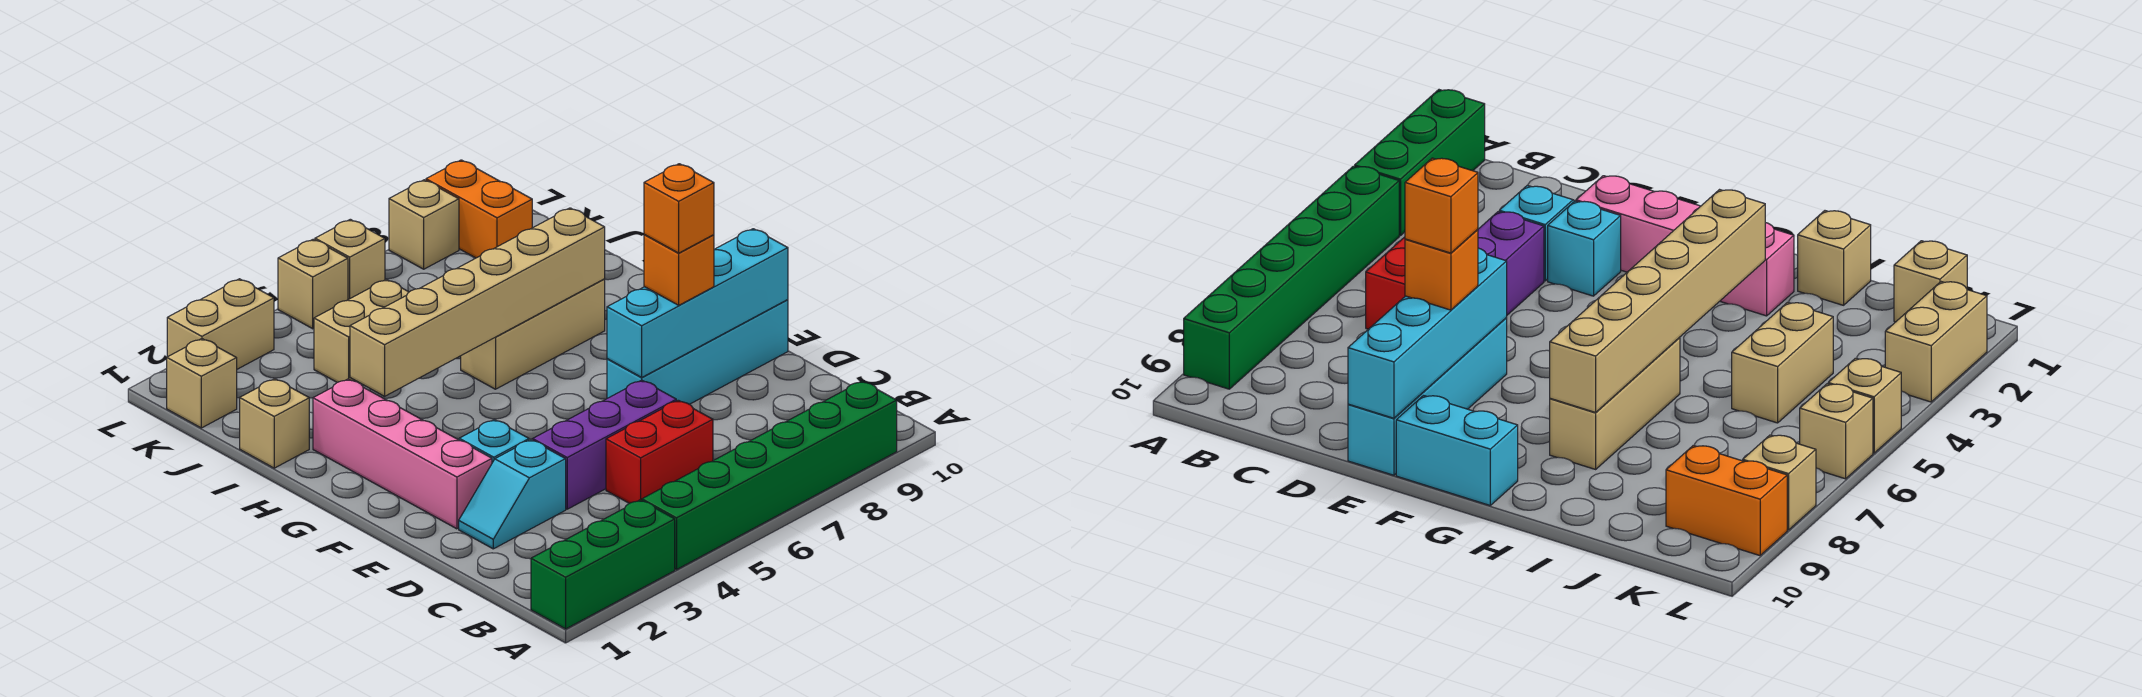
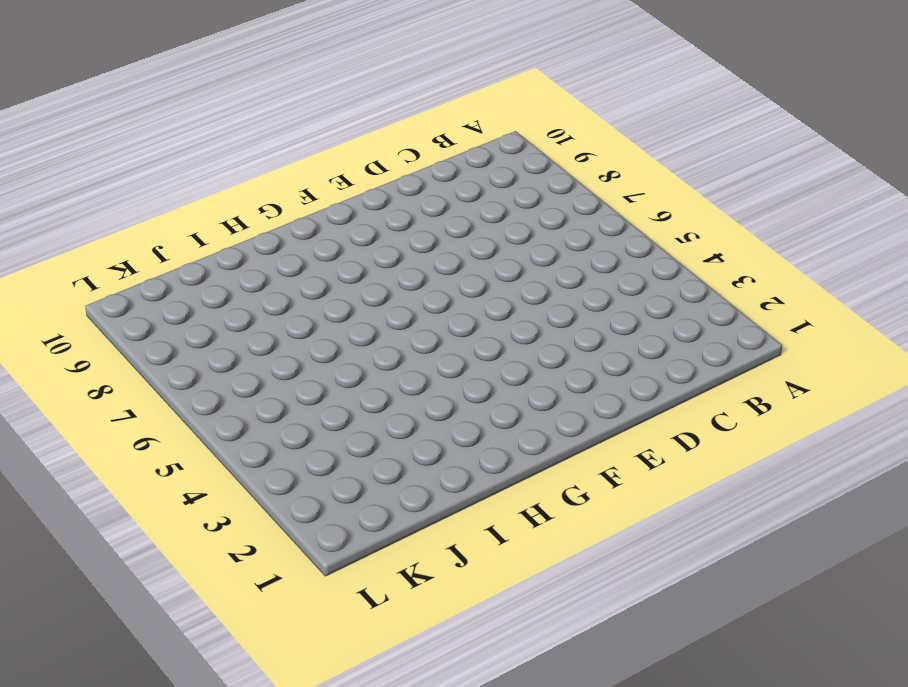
none -> green brick A1:A3 level 1
none -> green brick A4:A9 level 1
none -> red brick C5:C6 level 1

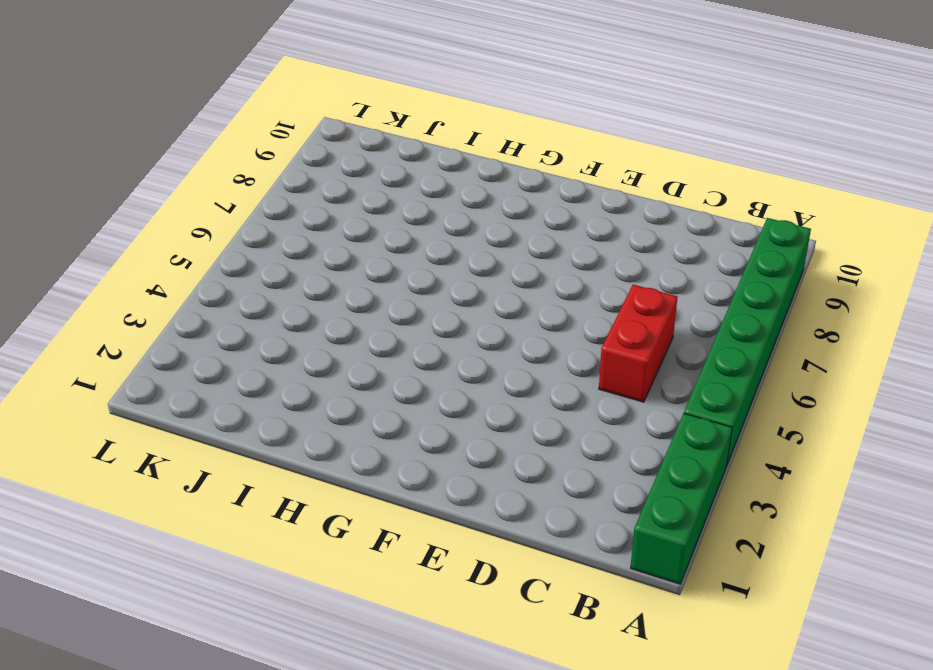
none -> cyan slope D2:D3 level 1 top 3
none -> purple brick D4:D6 level 1
none -> pink brick E2:H2 level 1

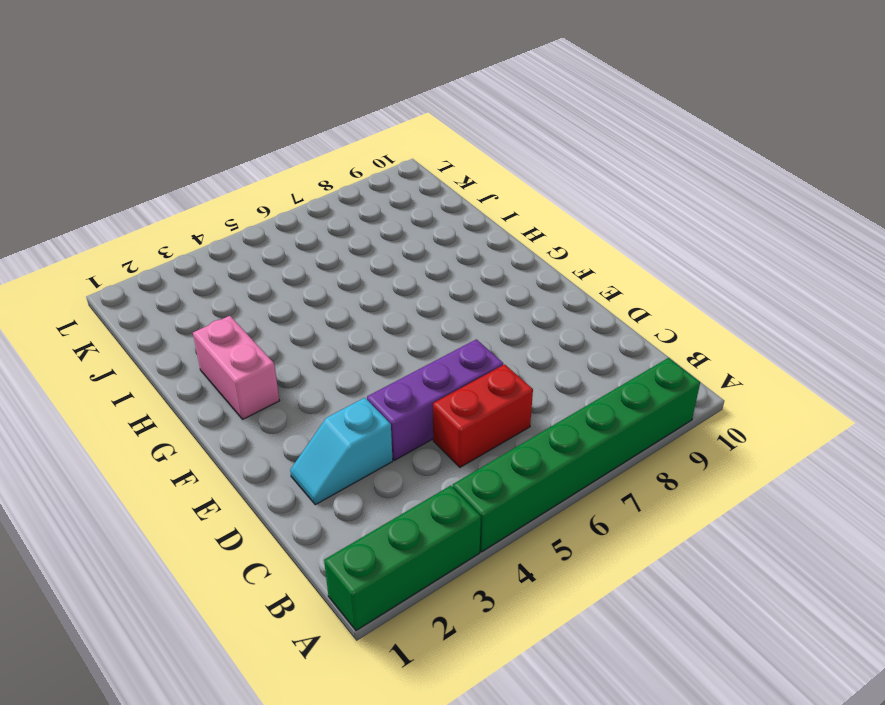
pink brick G2:H2 level 1 -> pink brick E2:H2 level 1
none -> cyan brick E3 level 1
none -> cyan brick E7:E10 level 1
none -> cyan brick F10:G10 level 1

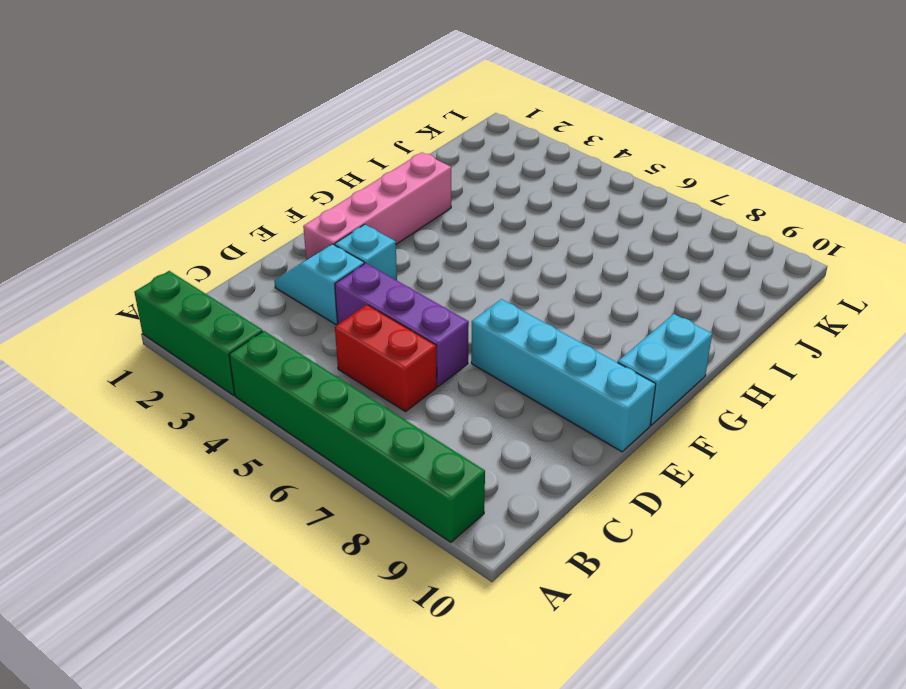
none -> tan brick H6:H8 level 1
none -> tan brick I1 level 1
none -> tan brick J4:J5 level 1

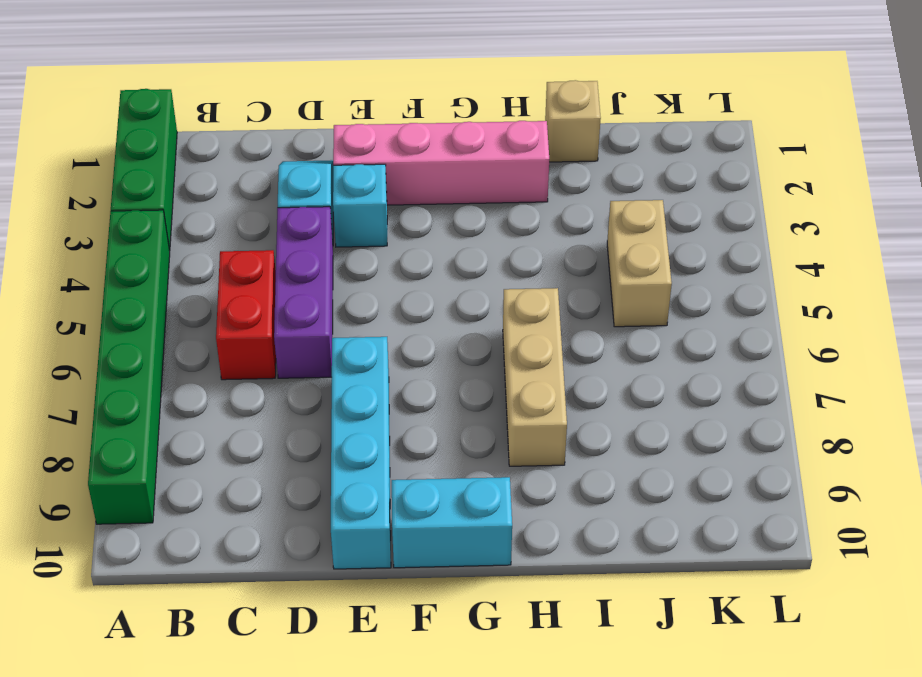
none -> tan brick K1 level 1
none -> orange brick K9:L9 level 1
none -> tan brick L2:L3 level 1

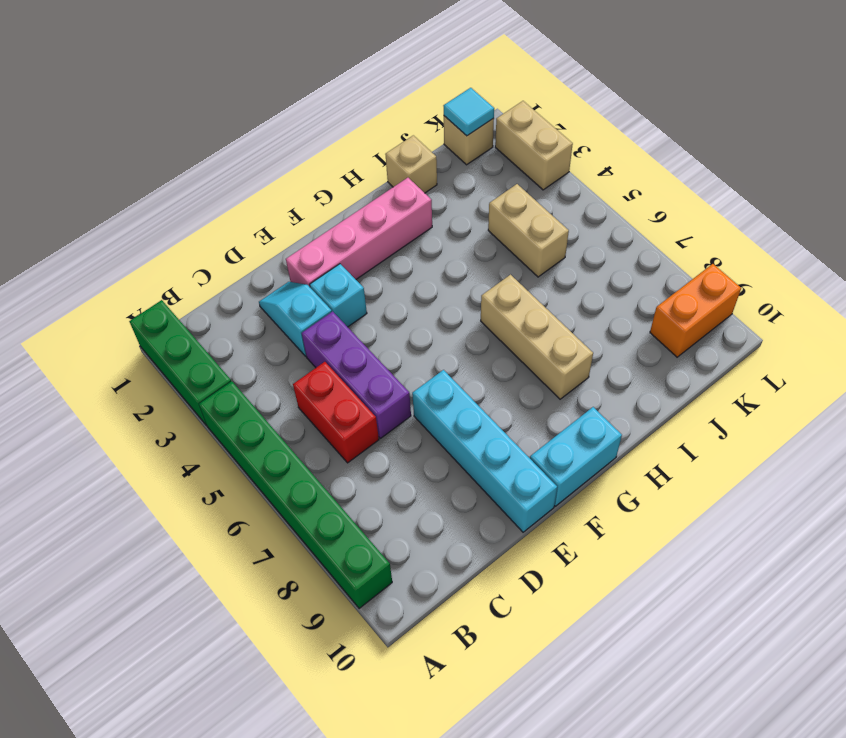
cyan tile K1 level 2 -> none
none -> tan brick L5 level 1
none -> tan brick L6 level 1
none -> tan brick L8 level 1

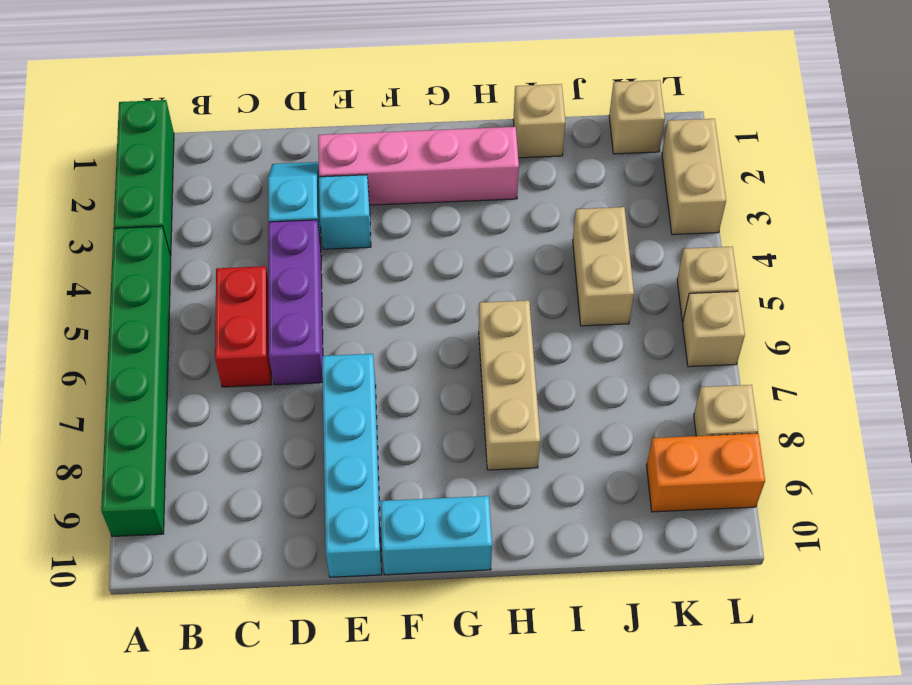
none -> cyan brick E7:E10 level 2
none -> tan brick H3:H8 level 2
none -> orange brick E8 level 3

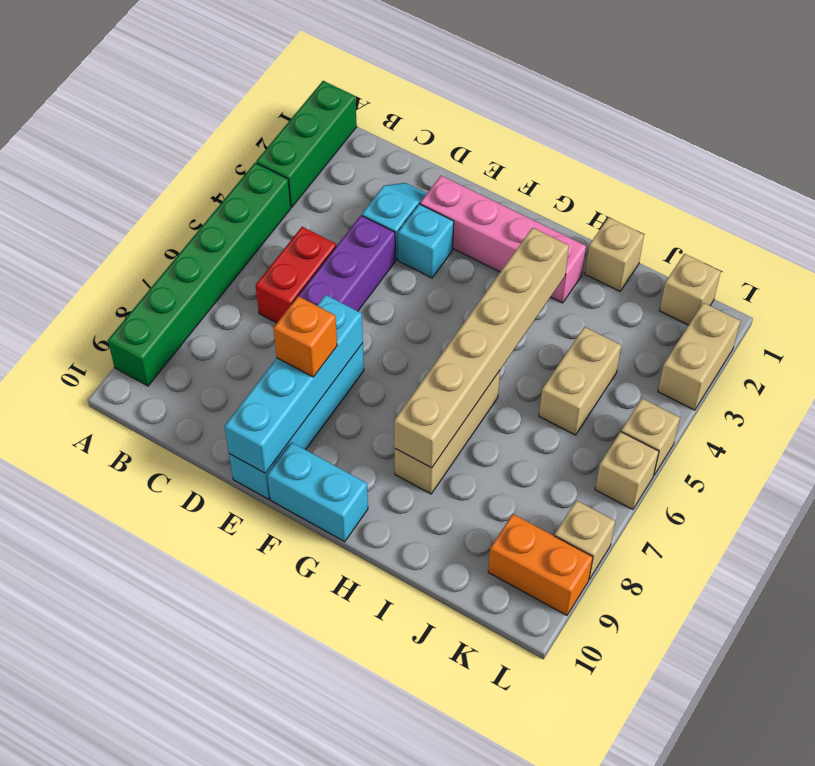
none -> orange brick E8 level 4

